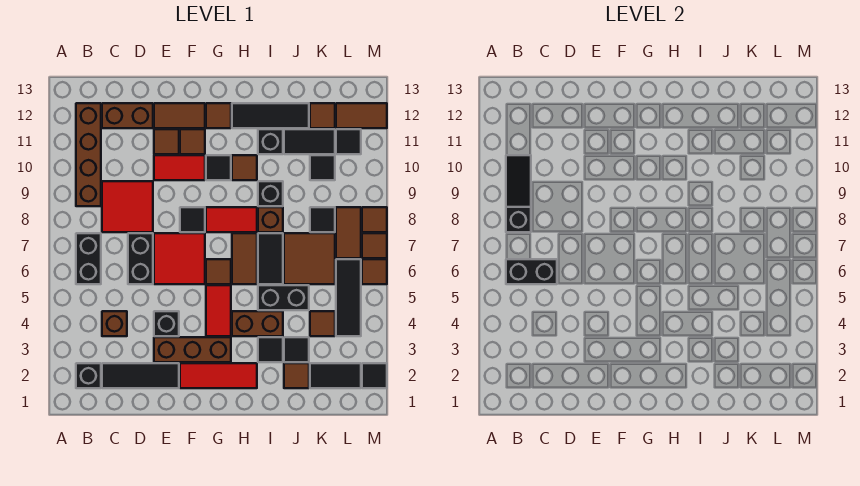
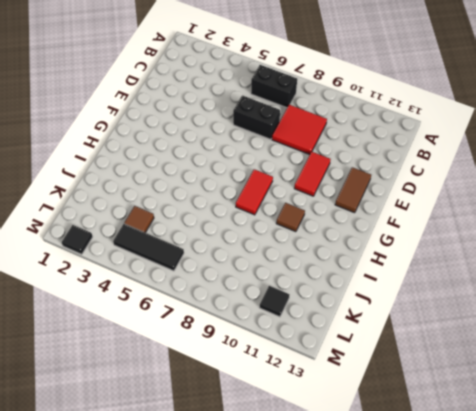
none -> black brick B2 level 1
none -> brown brick B9:B12 level 1
none -> black tile C2:E2 level 1
none -> brown brick C4 level 1

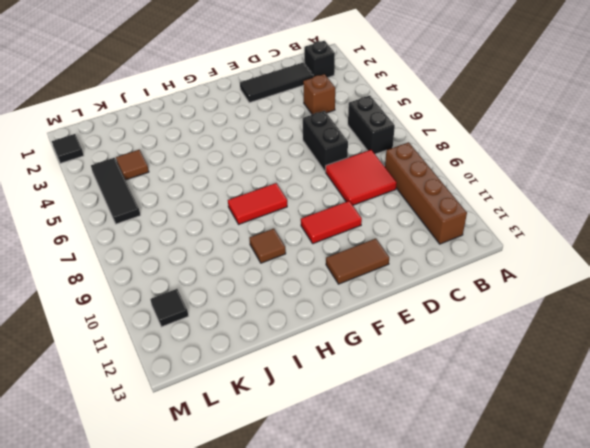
none -> brown brick C12:D12 level 1
none -> brown brick E3:G3 level 1
none -> black brick E4 level 1
none -> red tile E6:F7 level 1

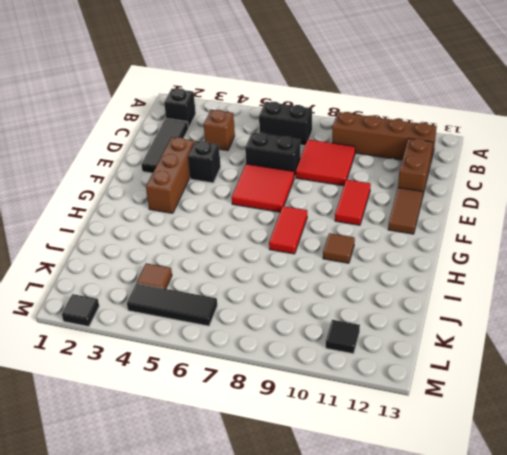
none -> brown tile E11 level 1
none -> red tile F2:H2 level 1
none -> black tile F8 level 1
none -> brown tile F11 level 1

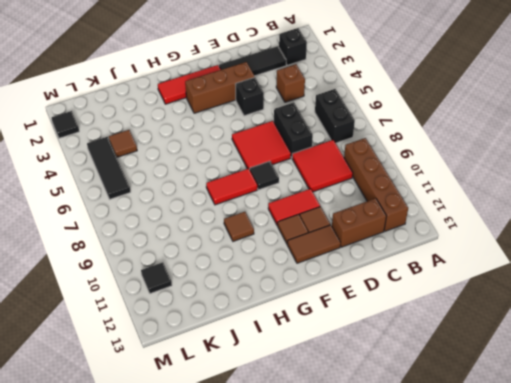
none -> red tile G4:G5 level 1
none -> brown tile G6 level 1
none -> black tile G10 level 1
none -> brown tile G12 level 1

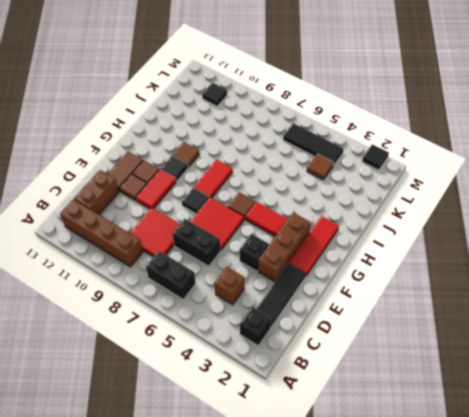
none -> brown tile G12 level 1
none -> brown brick H4:I4 level 1
none -> brown tile H6:H7 level 1
none -> black tile H12:J12 level 1

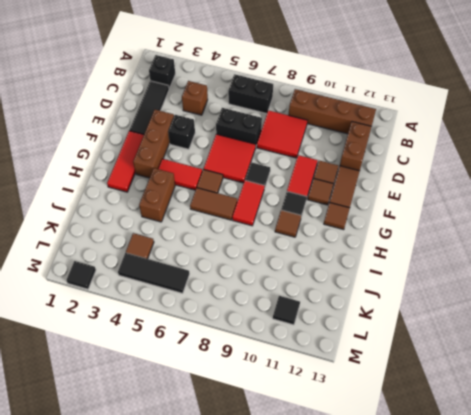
none -> black tile H12:J12 level 1
none -> black tile I3 level 1
none -> black brick I5:J5 level 1
none -> black tile I6:I7 level 1

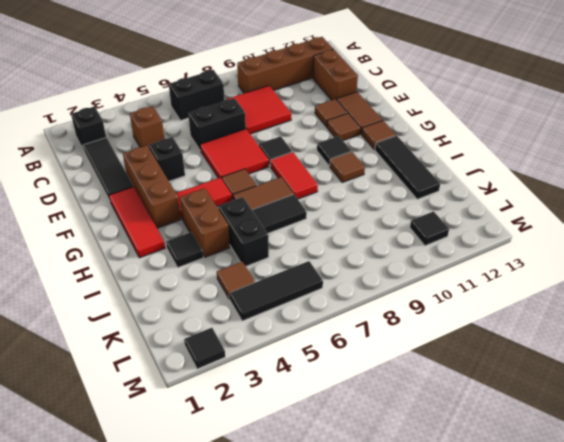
none -> red tile E10:F10 level 1
none -> brown brick I8 level 1
none -> black brick I9 level 1
none -> black brick I11 level 1

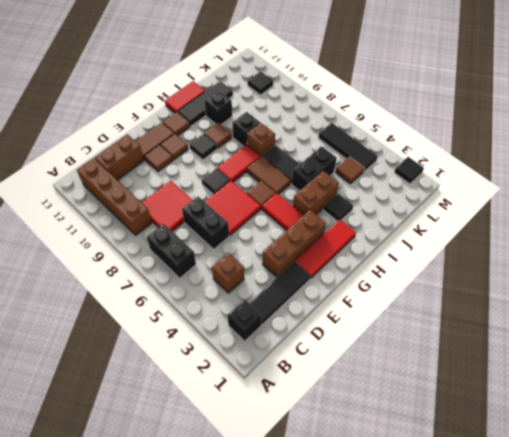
red tile H13:I13 level 1 -> red tile E10:F10 level 1
none -> black brick E4 level 1
none -> brown tile J2 level 1
none -> black tile J3 level 1
none -> brown tile J6:K7 level 1

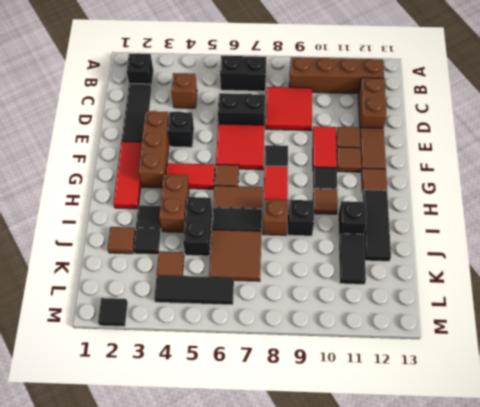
none -> black tile K2:L2 level 1
none -> black tile K8 level 1
none -> black tile K10 level 1
none -> brown tile K12 level 1

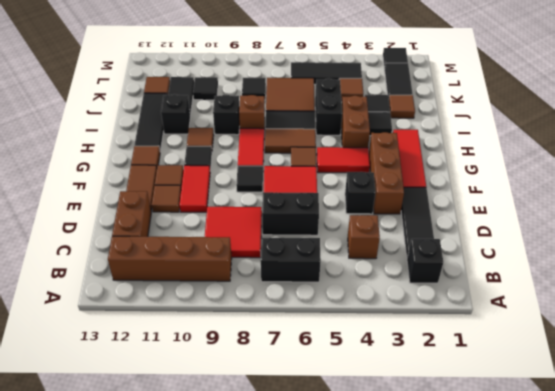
none -> brown tile L7:L8 level 1
none -> black tile L11 level 1
none -> brown tile L12:M12 level 1
none -> brown tile M6 level 1

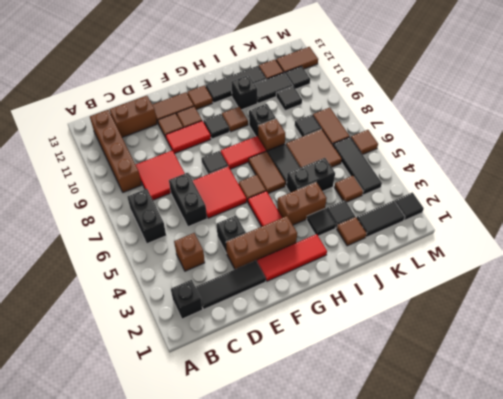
none -> brown tile M7 level 1
none -> brown tile M8 level 1
none -> black brick B6:C6 level 2
none -> black slope B8:B10 level 2 top 8

